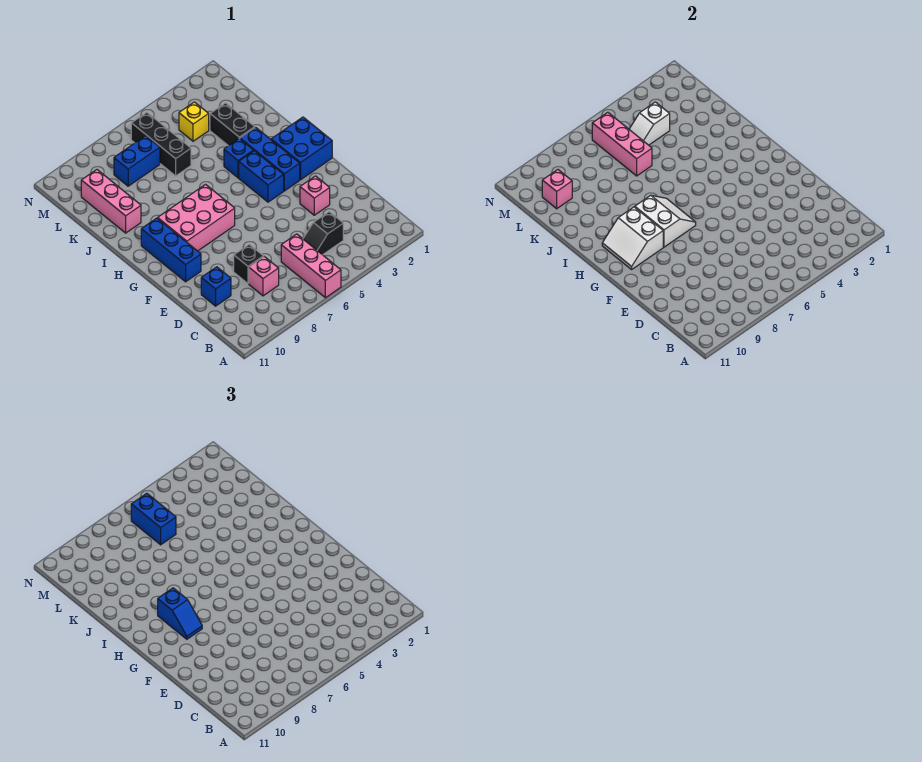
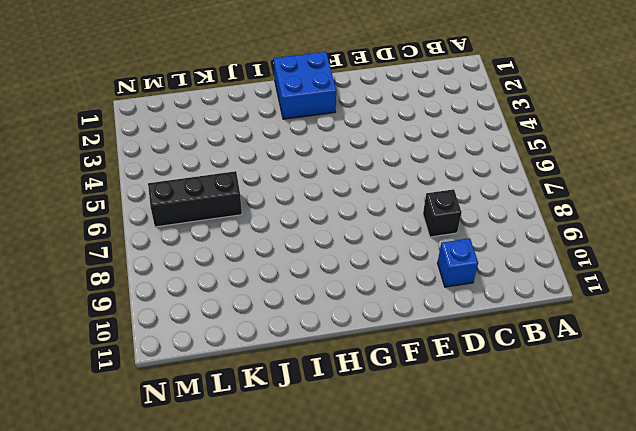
none -> pink brick A6:C6 level 1
none -> black slope C4:C5 level 1 top 4
none -> pink brick C8 level 1

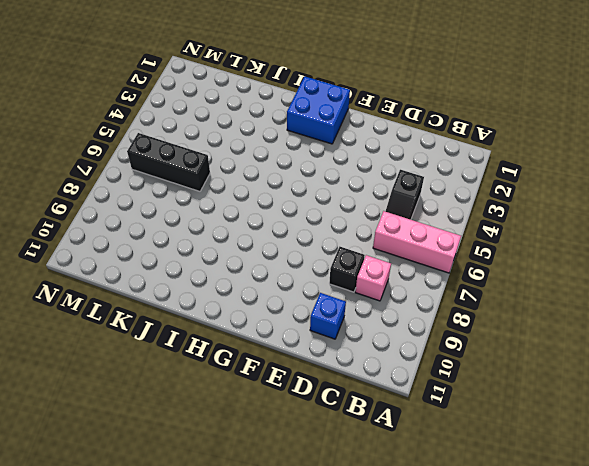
none -> pink brick E3 level 1
none -> blue brick F10:H10 level 1
none -> blue brick G3:I3 level 1

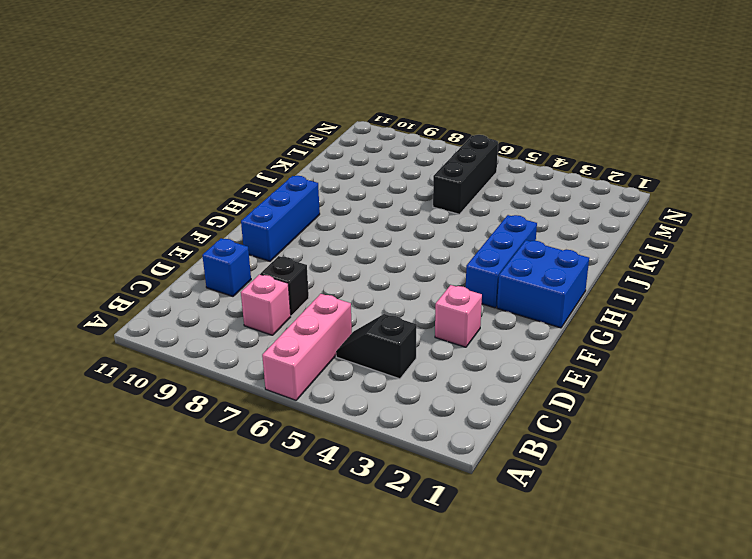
none -> blue brick G4:H4 level 1
none -> pink brick G7:H9 level 1
none -> blue brick I4 level 1

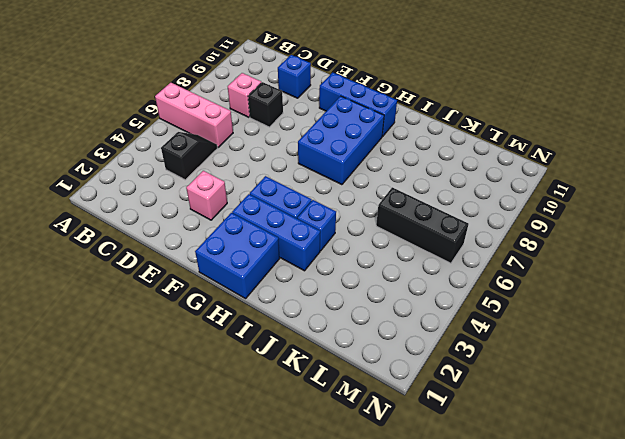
blue brick G7:H9 level 1 -> pink brick G7:H9 level 1
none -> black brick J3:K3 level 1
none -> pink brick J10:L10 level 1
none -> yellow brick L4 level 1

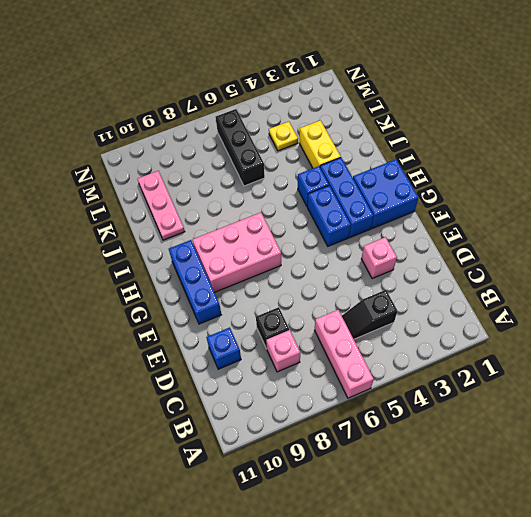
yellow brick J3:K3 level 1 -> black brick J3:K3 level 1
pink plate J10:L10 level 1 -> pink brick J10:L10 level 1
yellow plate L4 level 1 -> yellow brick L4 level 1
none -> blue brick L7:L8 level 1
none -> white slope G7:H8 level 2 top 8
none -> white slope G9:H10 level 2 top 9

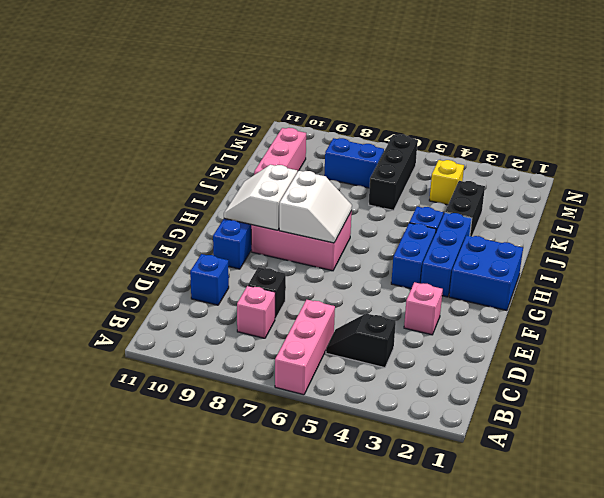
none -> pink brick K6:M6 level 2
none -> white slope L4:L5 level 2 top 4
none -> pink brick L10 level 2

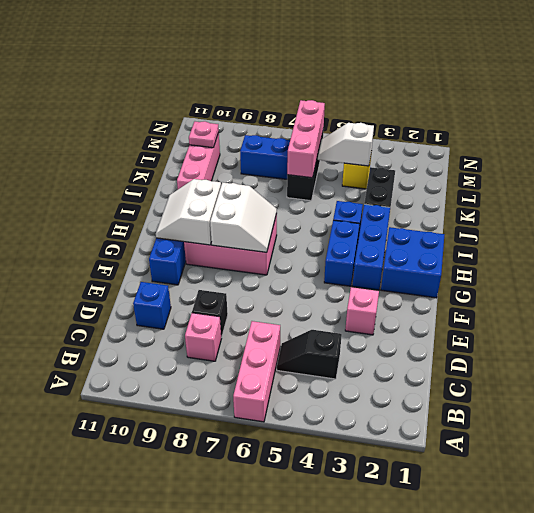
pink plate L10 level 2 -> pink brick L10 level 2
none -> blue slope G9:H9 level 3 top H
none -> blue brick L6:M6 level 3

